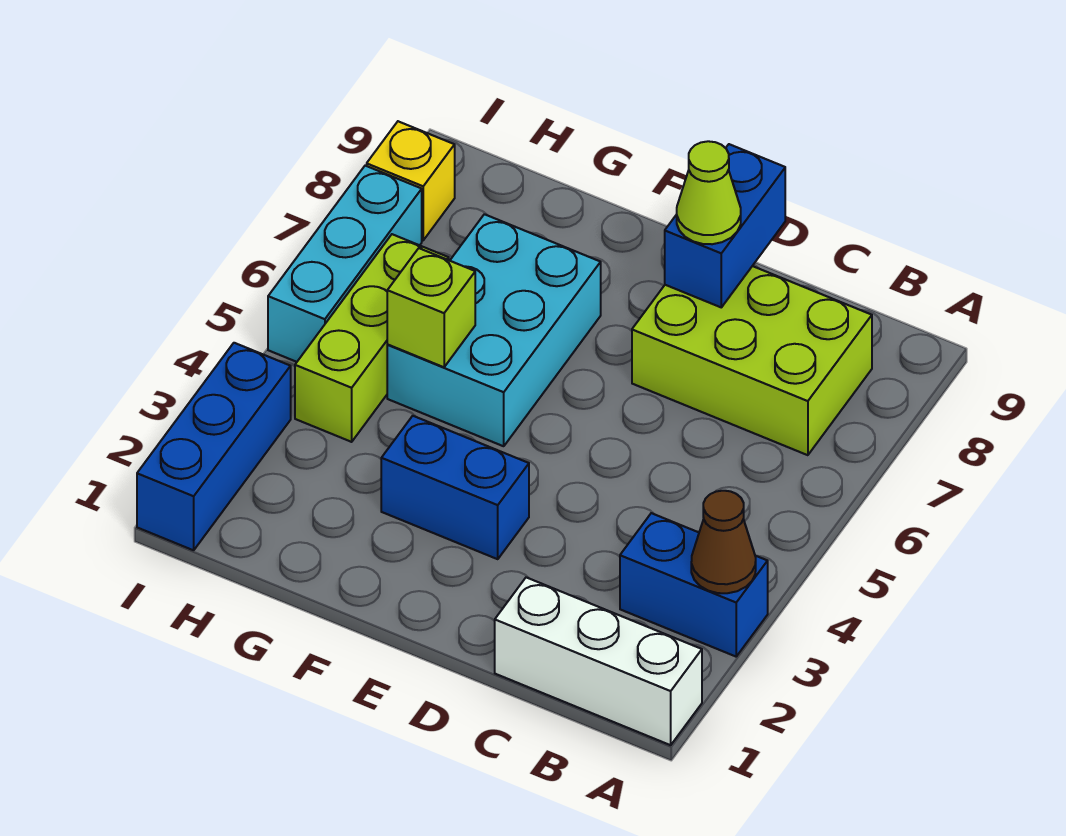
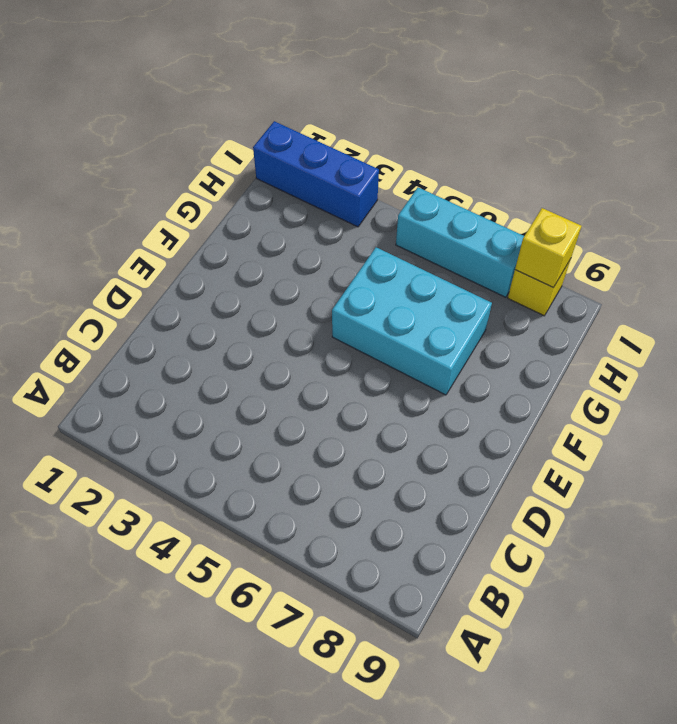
yellow brick I8 level 2 -> none
none -> white brick A1:C1 level 1
none -> blue brick A3:B3 level 1
none -> lime brick B7:D8 level 1

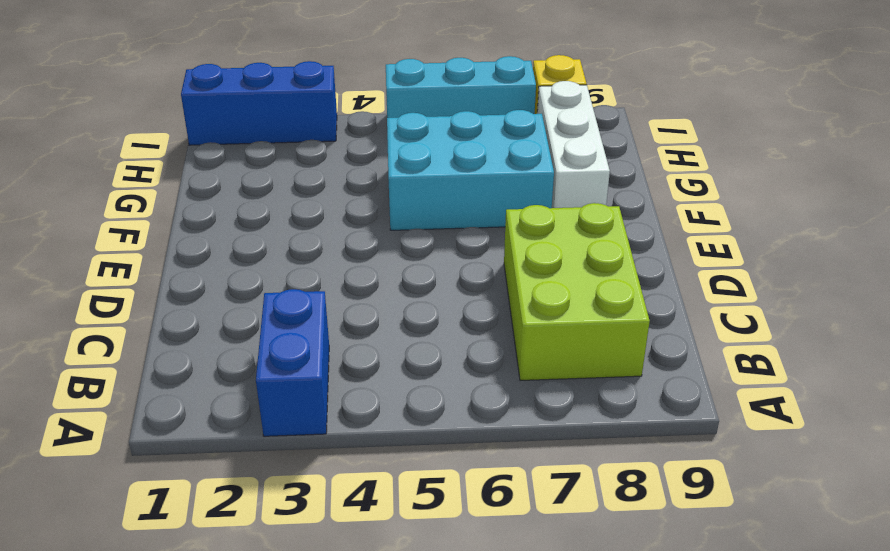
white brick F8:H8 level 1 -> white brick A1:C1 level 1
none -> blue brick E3:F3 level 1
none -> lime brick H4:H6 level 1
none -> brown cone A3 level 2

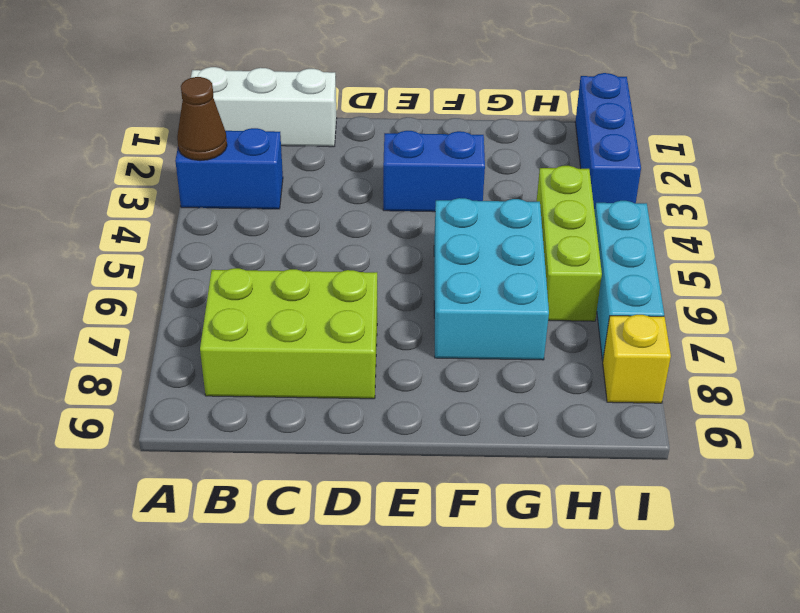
none -> blue brick D8:D9 level 2
none -> lime brick G5 level 2
none -> lime cone D8 level 3

